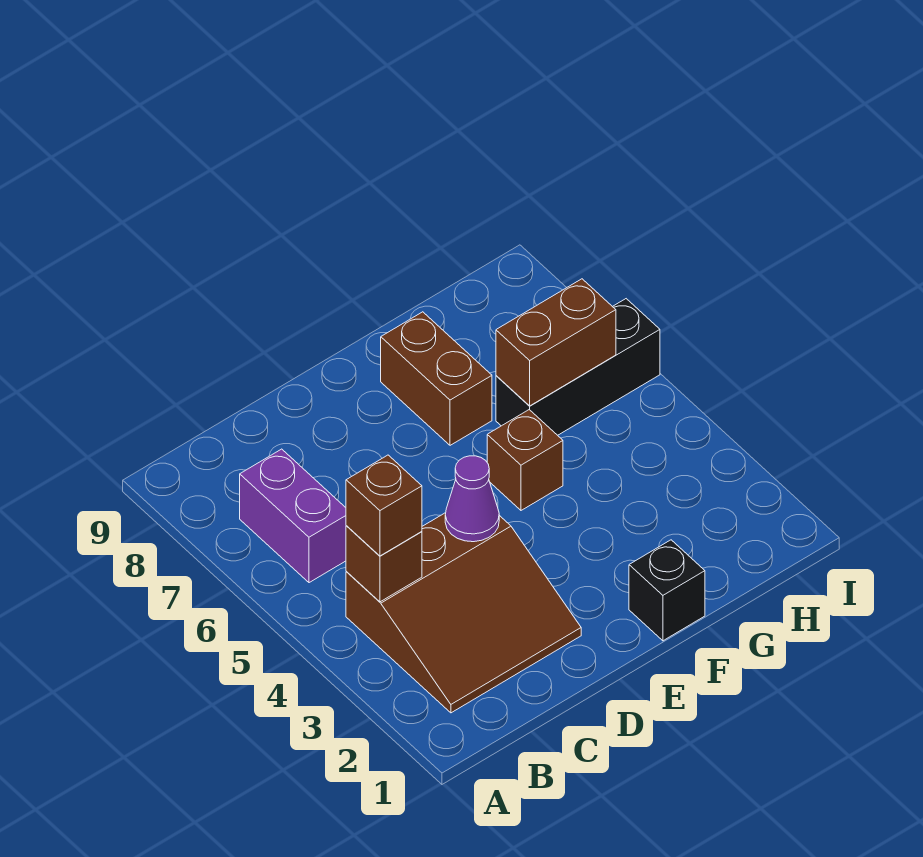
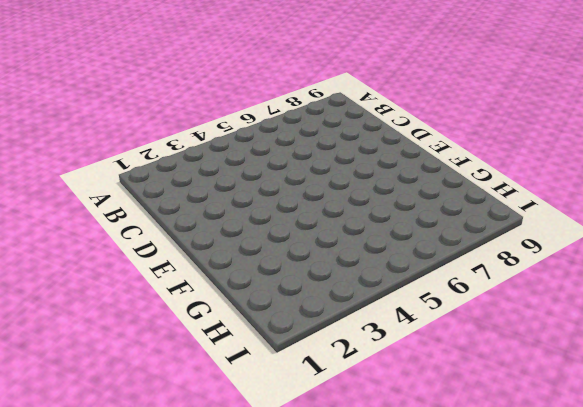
none -> brown slope B2:D4 level 1 top 4
none -> purple brick B6:B7 level 1

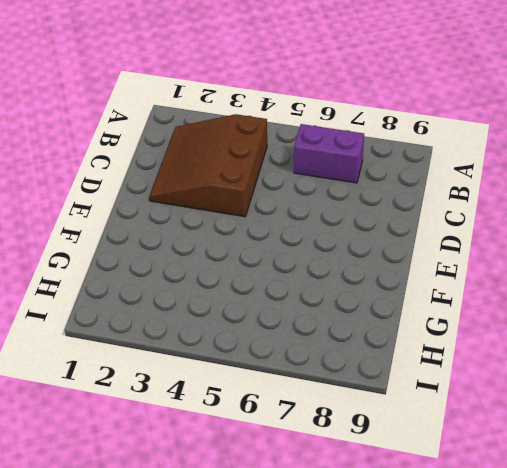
none -> black brick F1 level 1
none -> brown brick F5 level 1

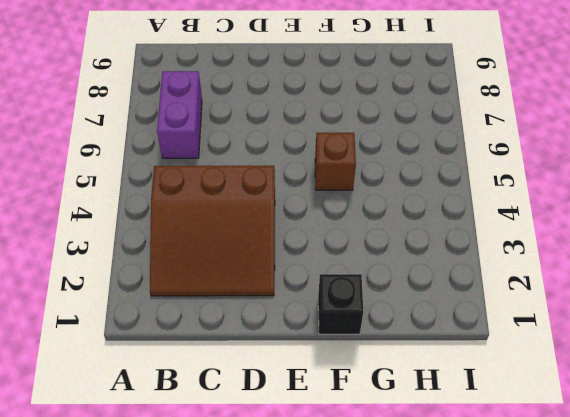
none -> brown brick F7:F8 level 1
none -> black brick G6:I6 level 1

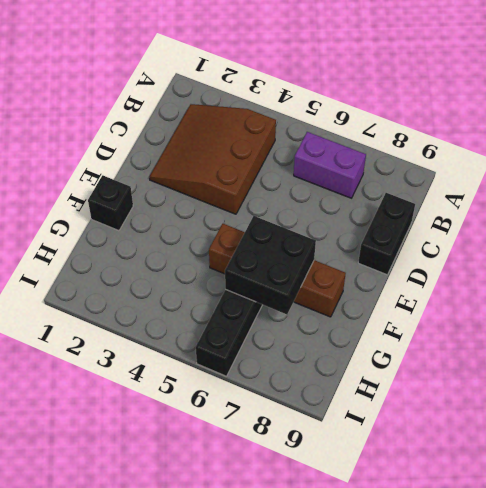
black brick C9:D9 level 1 -> none
black brick F6:G7 level 2 -> brown brick G6:H6 level 2
none -> brown brick B4 level 2
none -> purple cone D4 level 2

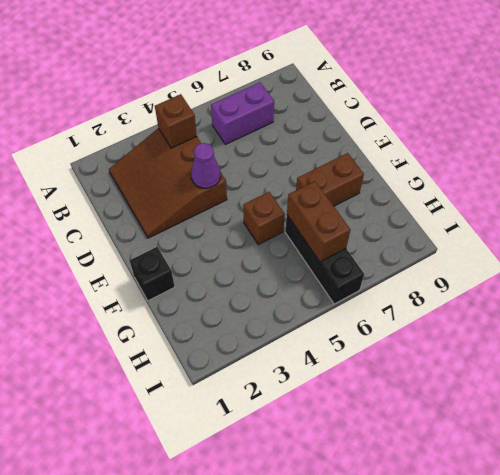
none -> brown brick B4 level 3

